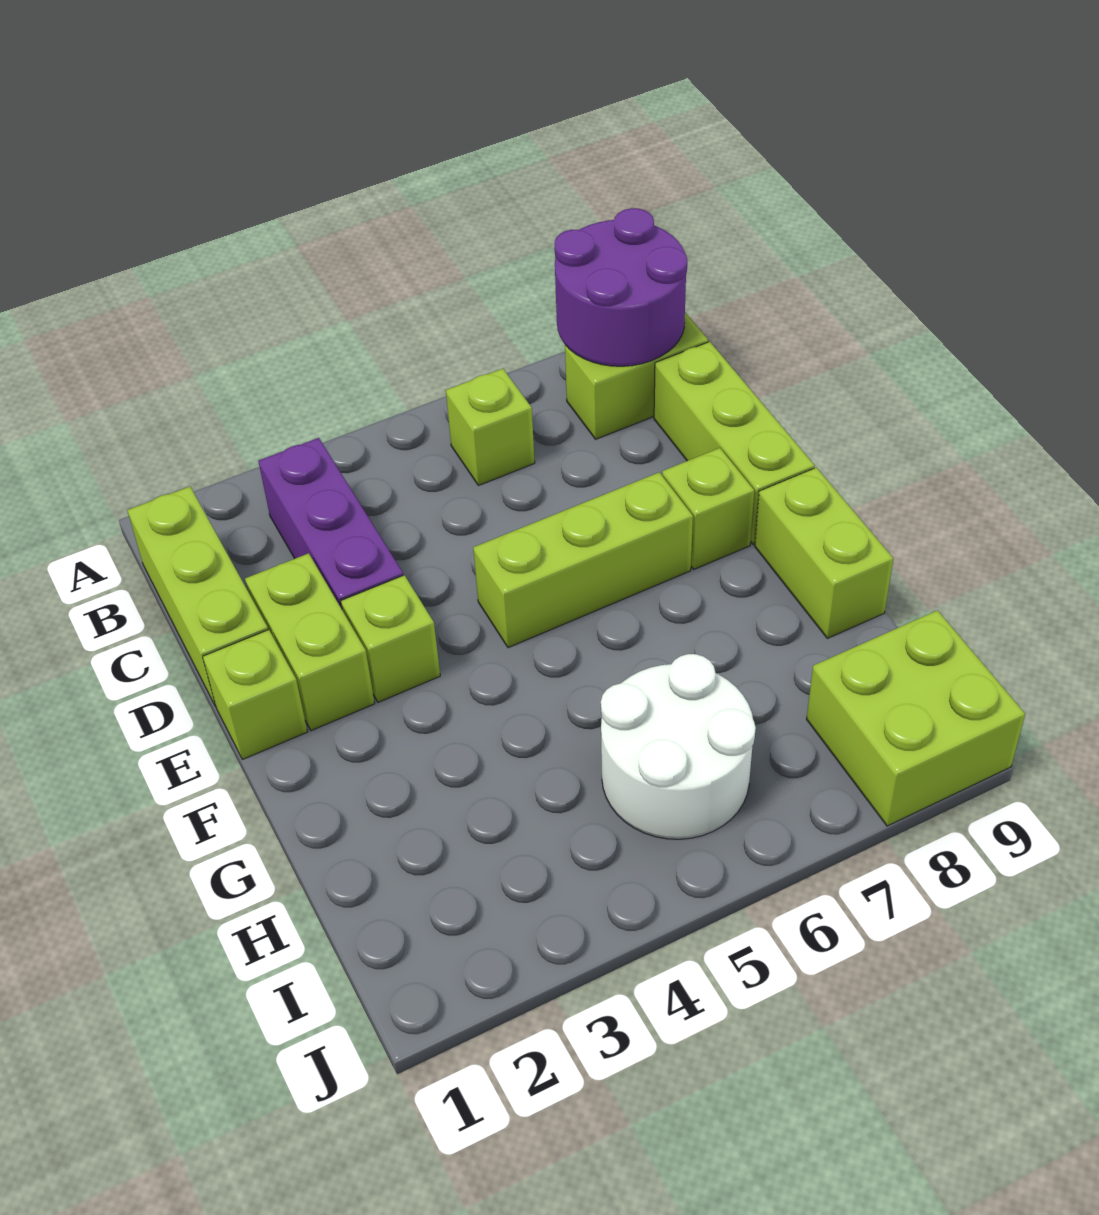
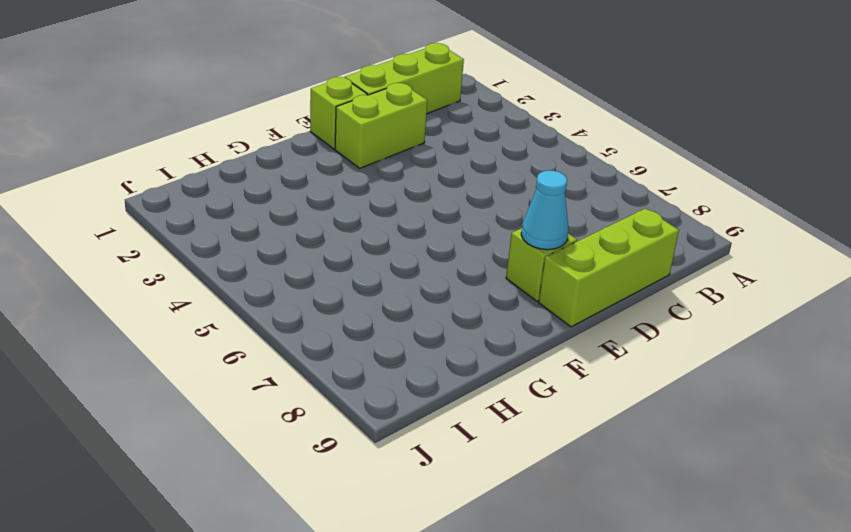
cyan cone E8 level 2 -> none
none -> purple brick B3:D3 level 1
none -> lime brick B6 level 1
none -> lime brick B8:B9 level 1

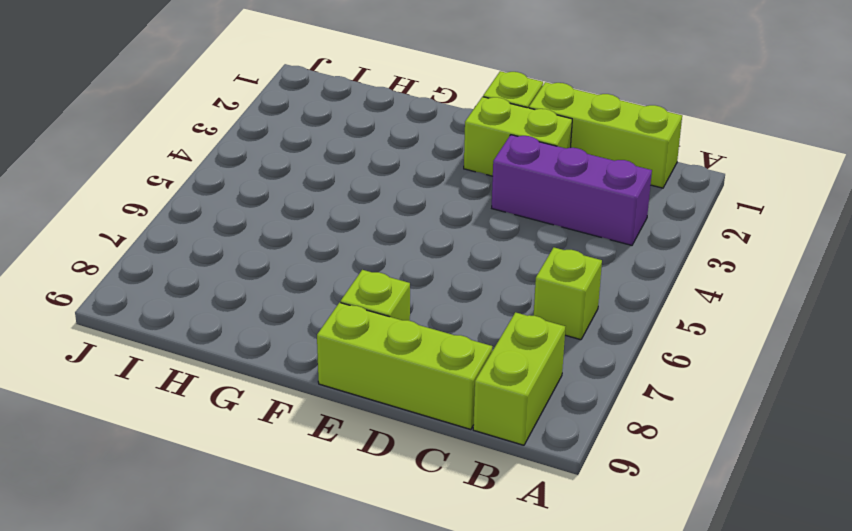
none -> lime brick E3 level 1
none -> lime brick E5:E7 level 1
none -> lime brick F9:G9 level 1

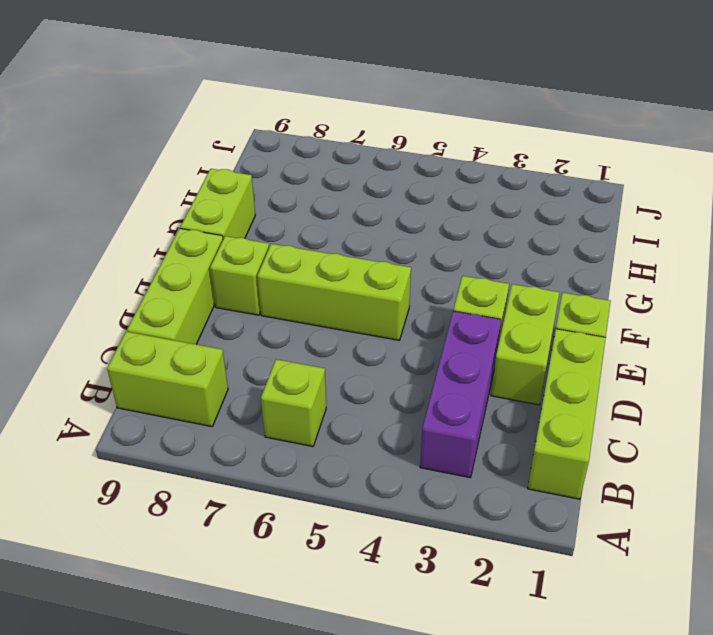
none -> white round brick H5:I6 level 1
none -> lime brick I8:J9 level 1
none -> purple round brick A8:B9 level 2

